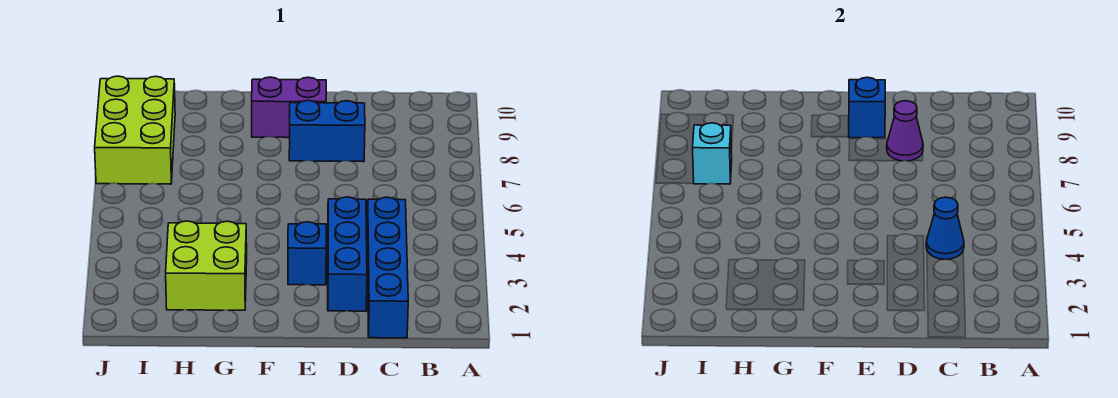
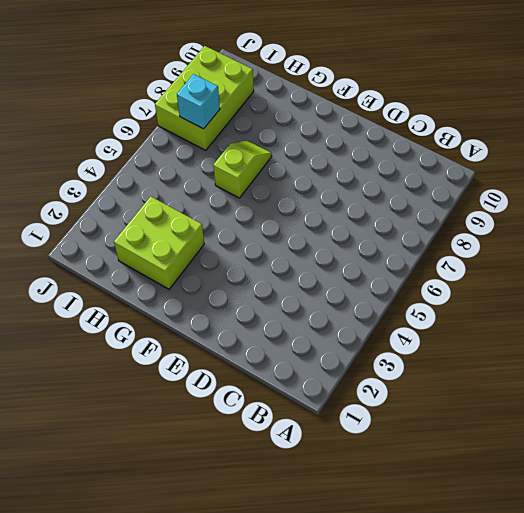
lime slope G6:G7 level 1 top 6 -> none
none -> blue brick C1:C4 level 1
none -> blue brick D2:D4 level 1

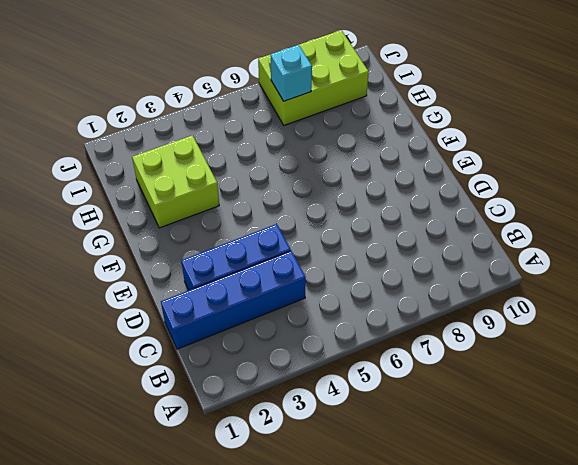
none -> blue brick D8:E8 level 1
none -> blue brick E3 level 1

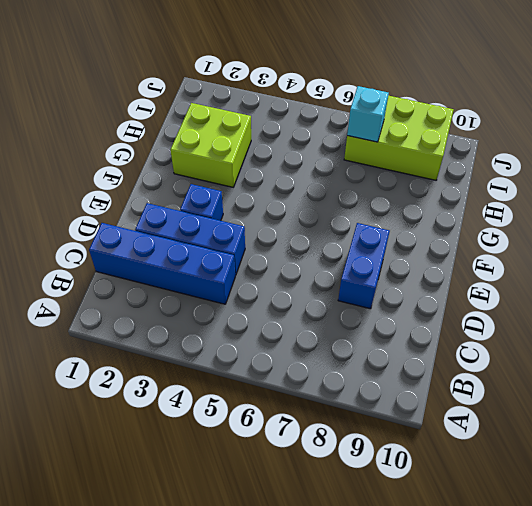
none -> purple brick E9:F9 level 1
none -> blue cone C4 level 2

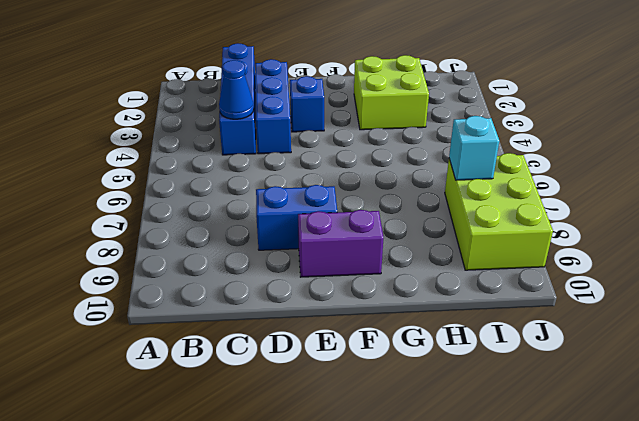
none -> purple cone D8 level 2
none -> blue brick E9 level 2

